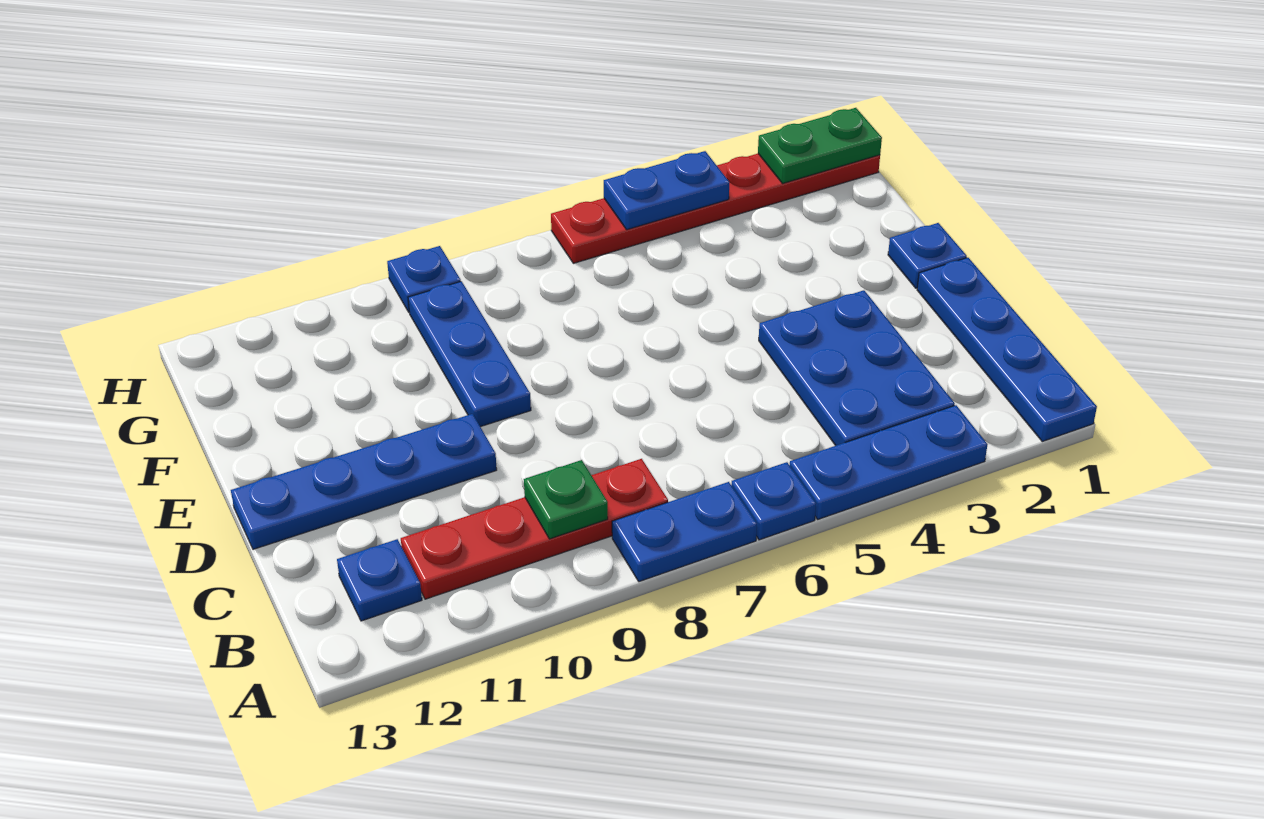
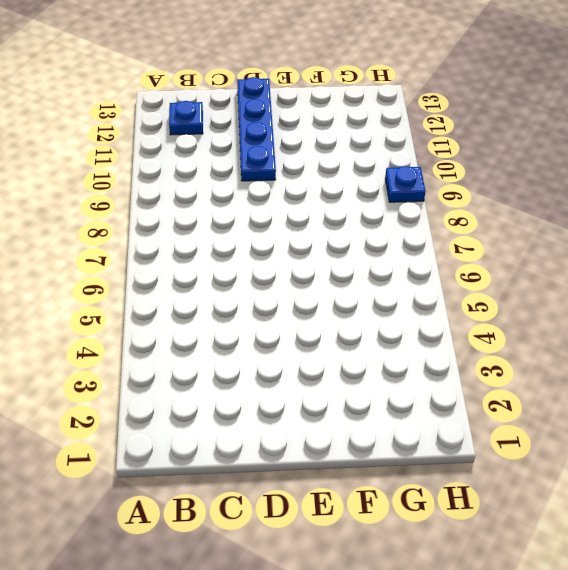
none -> blue plate A1:D1 level 1
none -> blue plate A3:A5 level 1
none -> blue plate A6 level 1

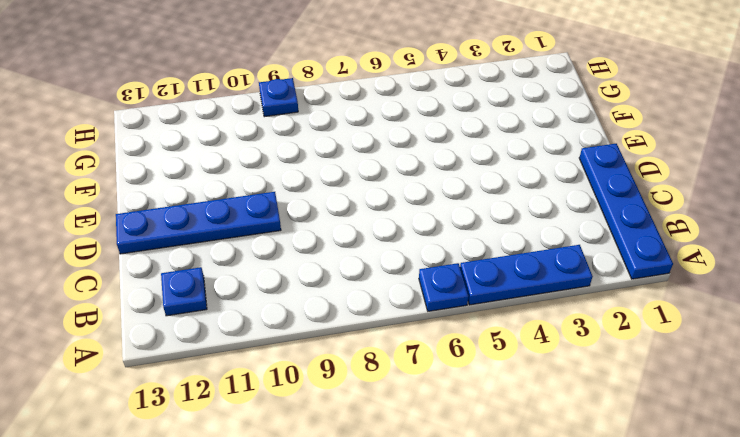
none -> blue plate A7:A8 level 1
none -> blue plate B3:D4 level 1
none -> red plate B8:B11 level 1

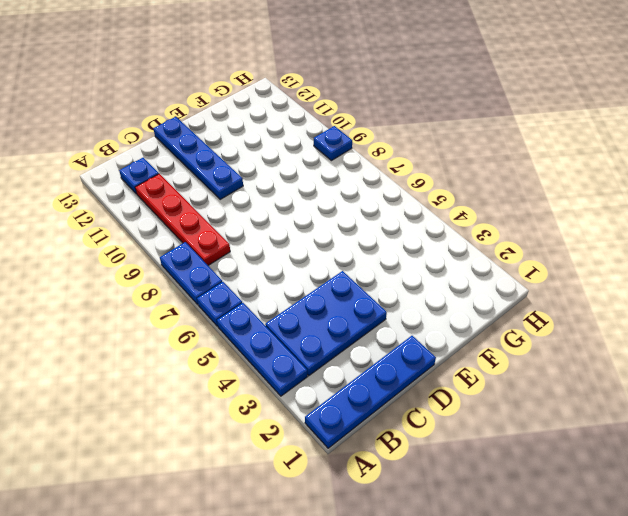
none -> blue plate E1 level 1
none -> blue plate E9:G9 level 1
none -> red plate H1:H6 level 1

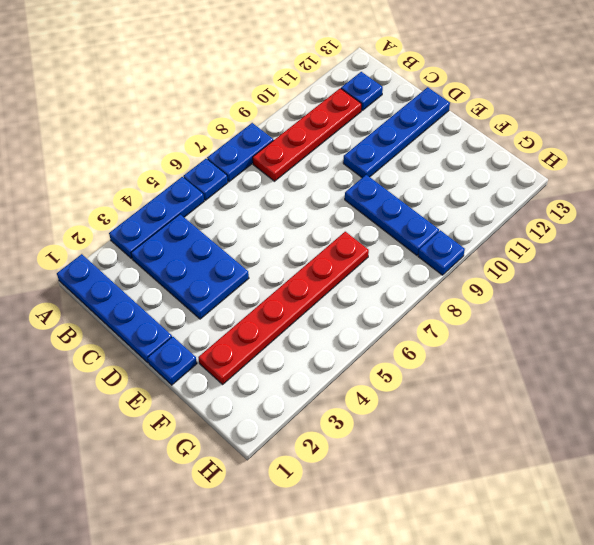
red plate F2:F7 level 1 -> red plate H1:H6 level 1
none -> green plate B9 level 2
none -> green plate H1:H2 level 2
none -> blue plate H4:H5 level 2

